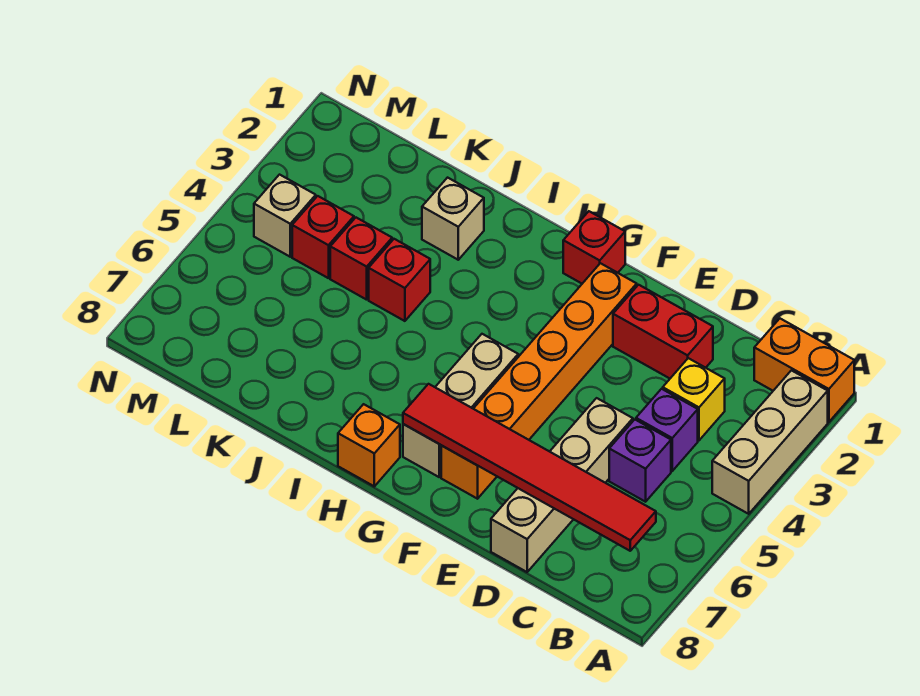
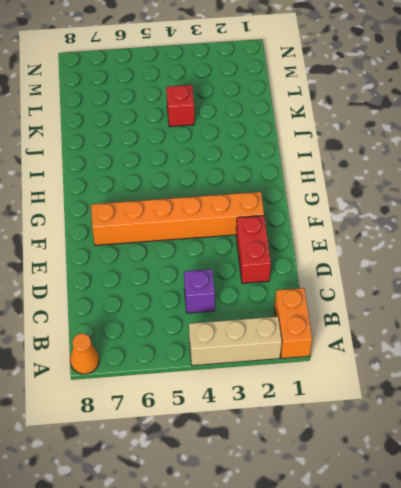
orange cone A8 level 1 -> none
none -> yellow brick C3 level 1
none -> purple brick C5 level 1
none -> tan brick D5:D8 level 1

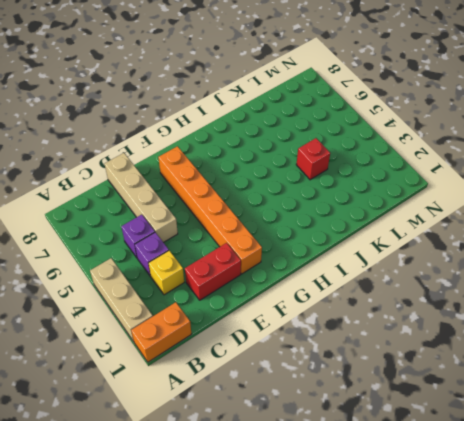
none -> red brick G1 level 1
none -> tan brick G5:G7 level 1
none -> orange brick H8 level 1

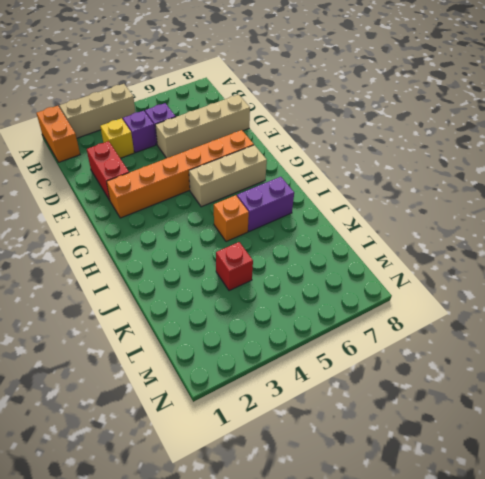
orange brick I5 level 1 -> orange brick H8 level 1
purple brick I6:I7 level 1 -> none
none -> red brick G1 level 1
none -> tan brick J2 level 1
none -> red brick J4 level 1

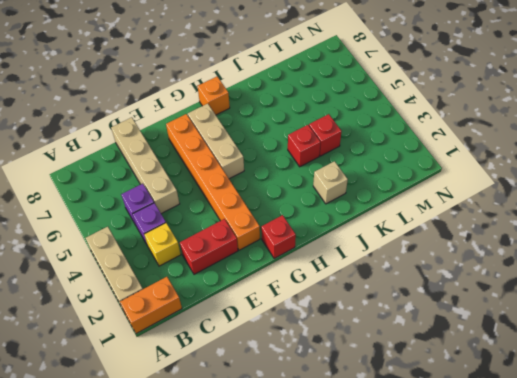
none -> red brick L4 level 1
none -> tan brick M4 level 1
none -> red tile B7:G7 level 2

